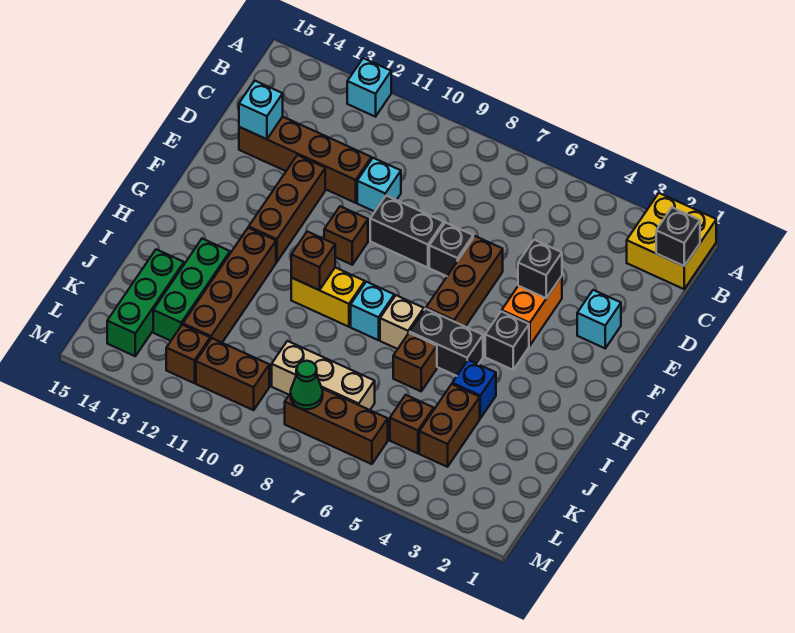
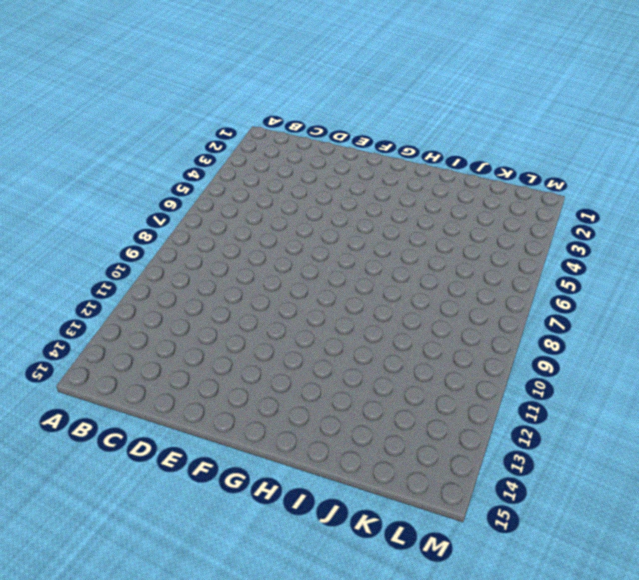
none -> yellow brick A1:B2 level 1
none -> cyan brick A12 level 1
none -> cyan brick D10 level 1
none -> brown brick D11:D14 level 1

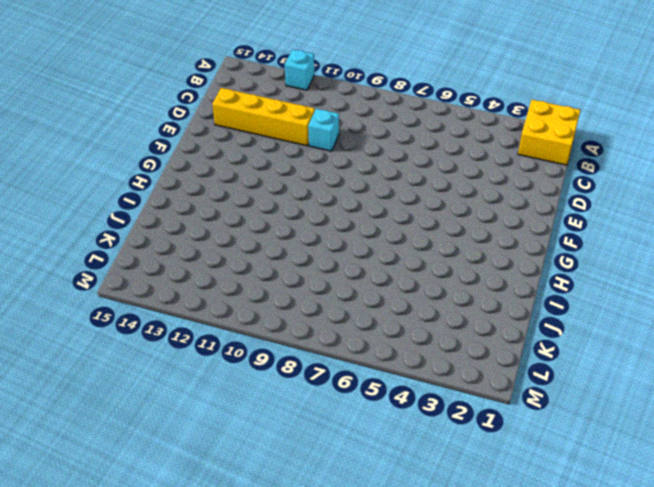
yellow brick D11:D14 level 1 -> brown brick D11:D14 level 1
none -> cyan brick E2 level 1
none -> orange brick E4:F4 level 1
none -> brown brick E6:G6 level 1
none -> black brick E7 level 1

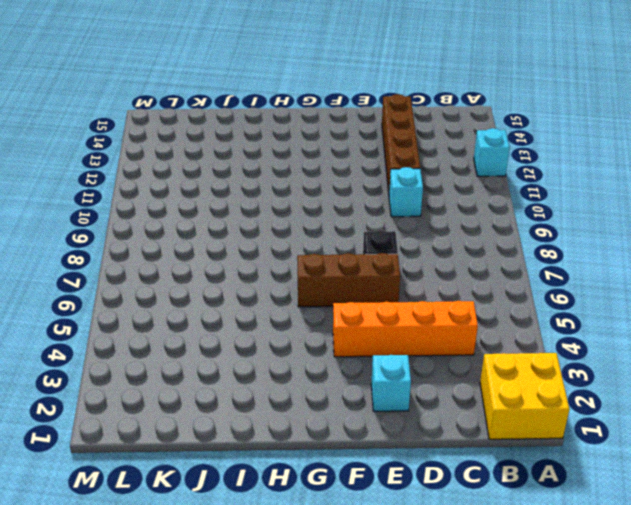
orange brick C4:F4 level 1 -> orange brick E4:F4 level 1
none -> black brick E8:E9 level 1
none -> brown brick E12:G12 level 1
none -> brown brick F10 level 1
none -> black brick G4 level 1

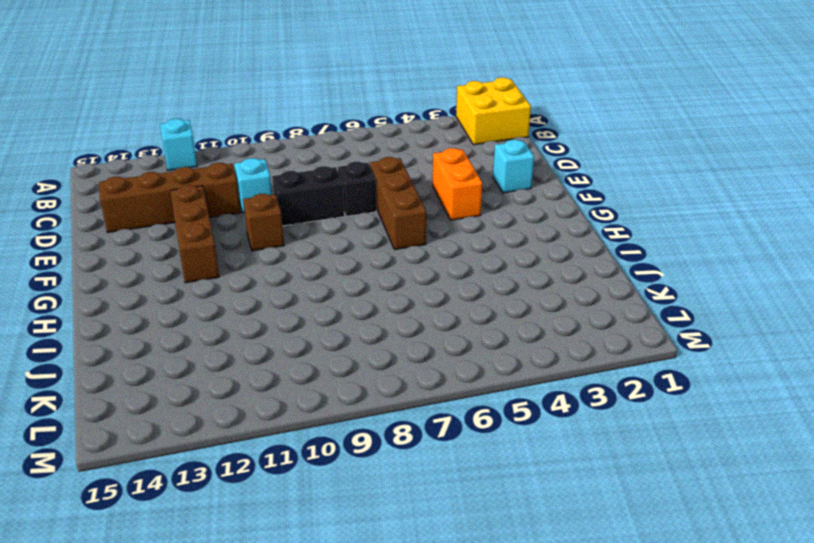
none -> black brick G4 level 1
none -> black brick H5:H6 level 1
none -> tan brick H7 level 1
none -> cyan brick H8 level 1

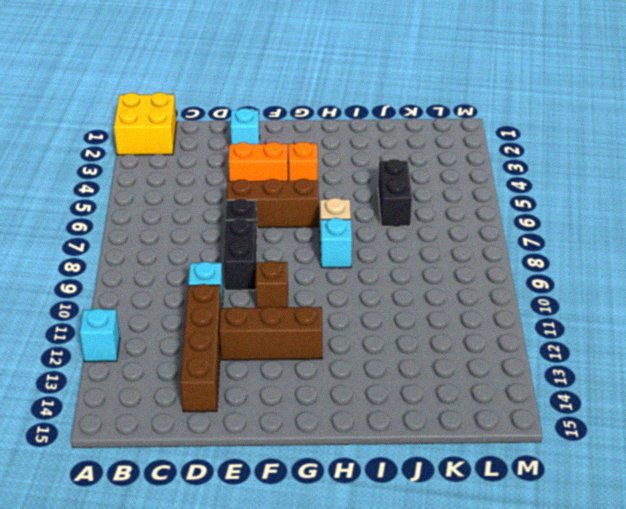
orange brick G4 level 1 -> black brick G4 level 1
black brick J5:J6 level 1 -> black brick H5:H6 level 1
none -> yellow brick H9:H10 level 1
none -> brown brick H12:K12 level 1
none -> blue brick I4 level 1
none -> brown brick I6 level 1

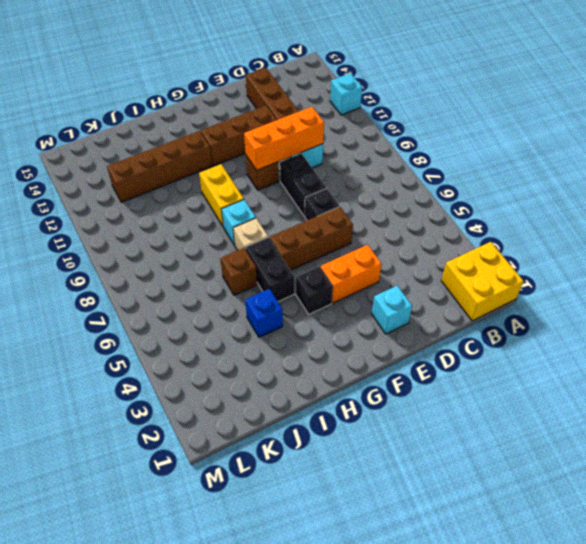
orange brick D10:F10 level 2 -> none
none -> green brick I13:K13 level 1
none -> brown brick J4:K4 level 1
none -> green brick J14:L14 level 1
none -> brown brick K5 level 1

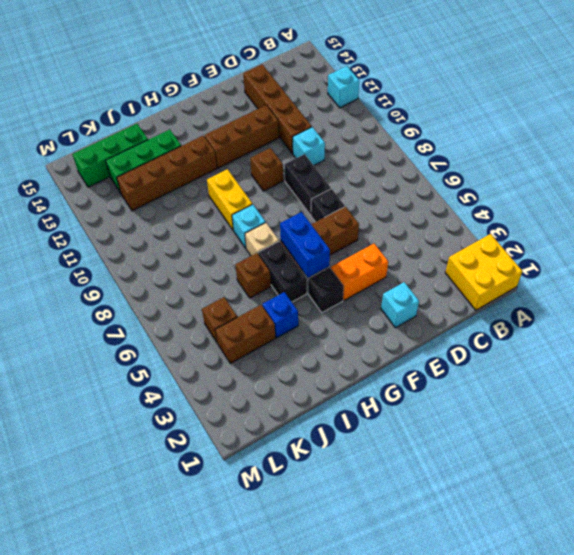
blue brick G5:G6 level 2 -> none
none -> tan brick K7:K9 level 1
none -> brown brick L6:L8 level 1
none -> brown brick L10:L11 level 1
none -> brown brick L12 level 1

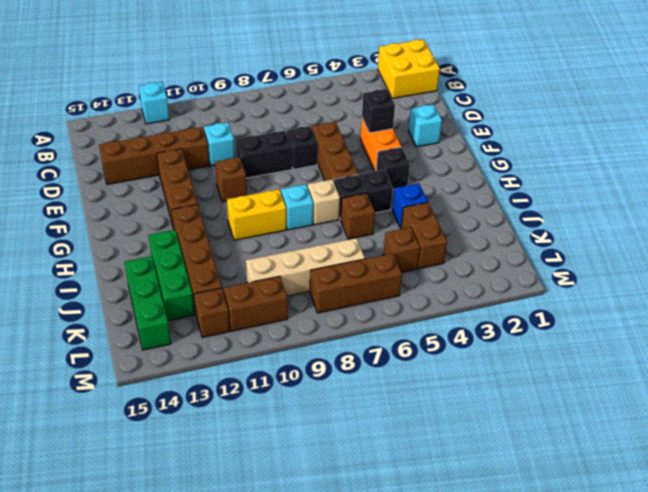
tan brick K7:K10 level 1 -> tan brick K7:K9 level 1
none -> black brick B1 level 2
none -> cyan brick D14 level 2
none -> brown brick H10 level 2
none -> green cone L8 level 2

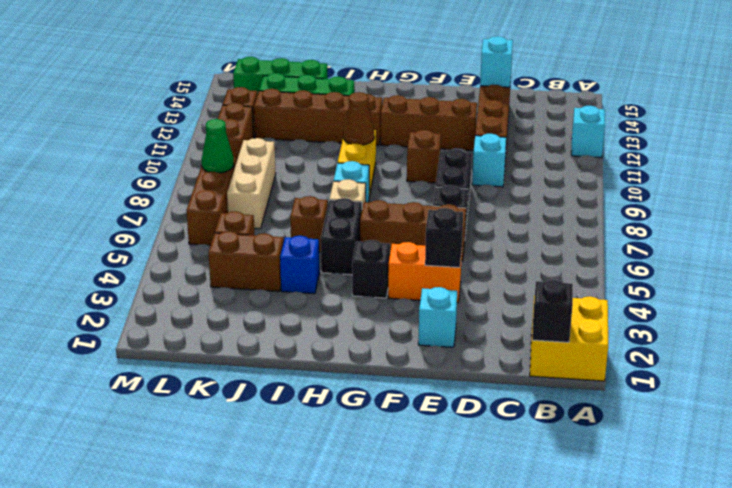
brown cone H10 level 2 -> brown brick H10 level 2

